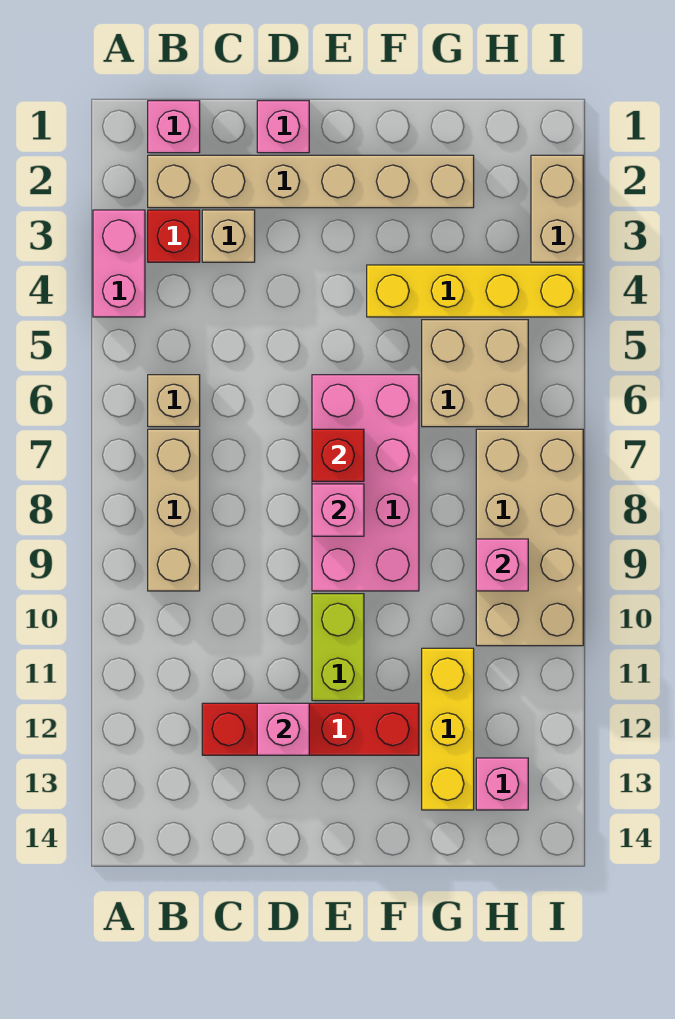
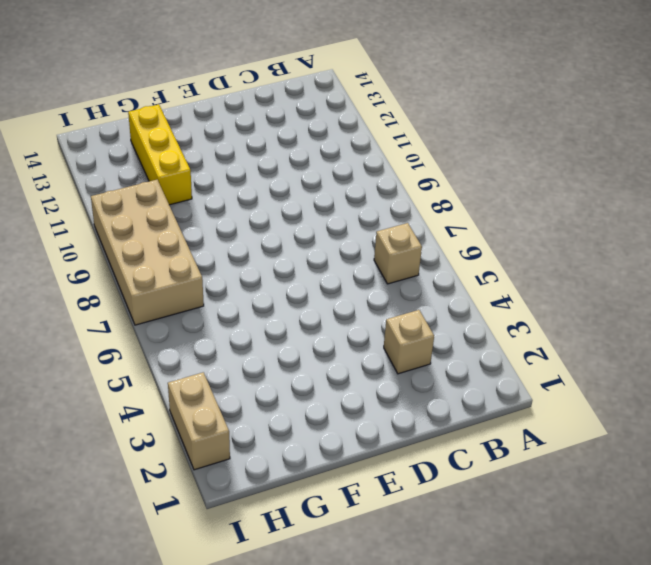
none -> pink brick A3:A4 level 1
none -> pink brick B1 level 1
none -> tan brick B2:G2 level 1

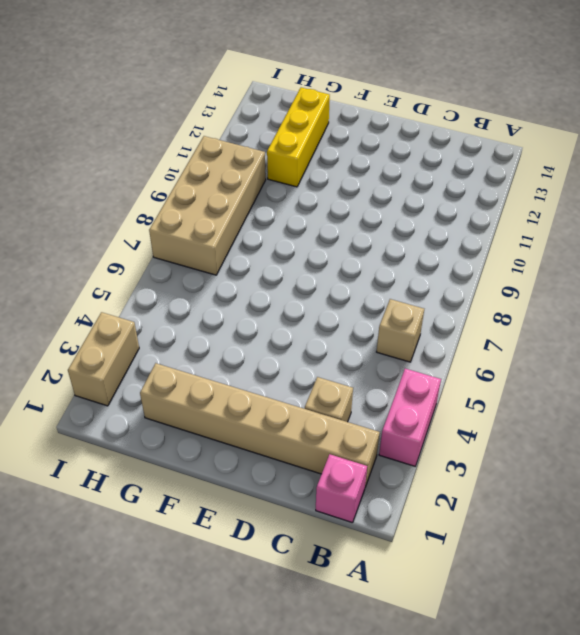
none -> red brick B3 level 1
none -> tan brick B7:B9 level 1
none -> red brick C12:F12 level 1

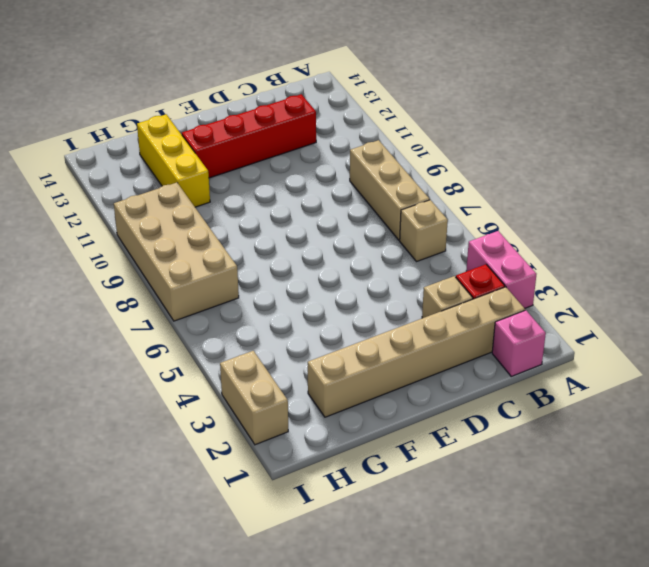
none -> pink brick D1 level 1
none -> pink brick E6:F9 level 1
none -> lime brick E10:E11 level 1

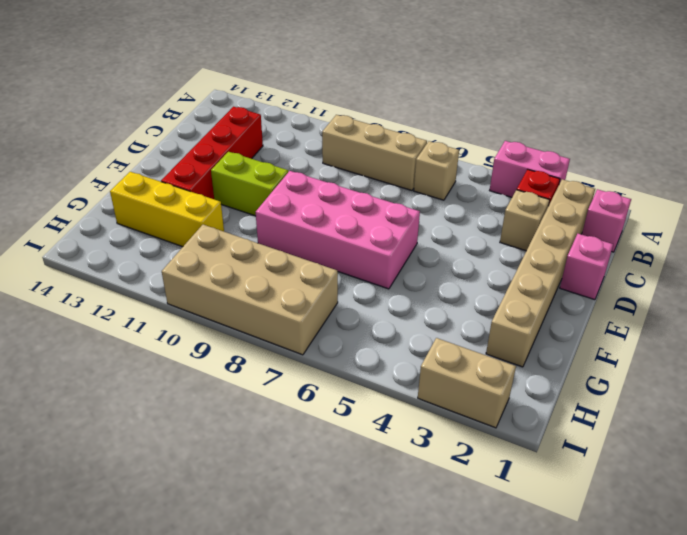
none -> yellow brick F4:I4 level 1
none -> tan brick G5:H6 level 1
none -> pink brick H13 level 1

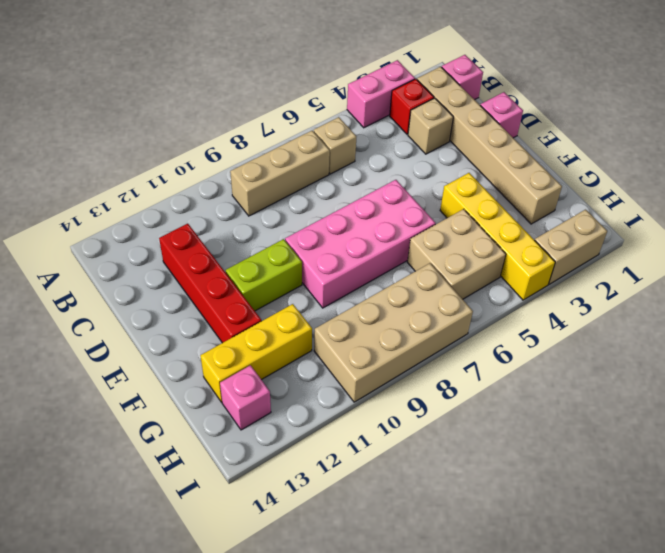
none -> pink brick D12 level 2
none -> red brick E7 level 2
none -> pink brick E8 level 2

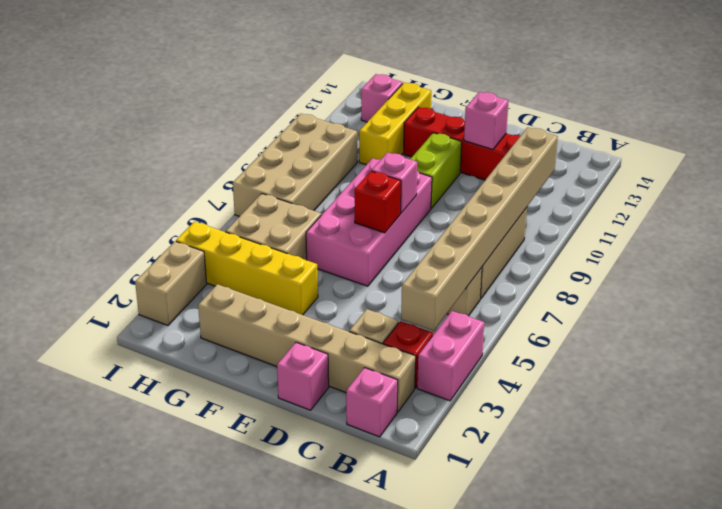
tan brick B4:B11 level 2 -> none
none -> pink brick H9 level 2

